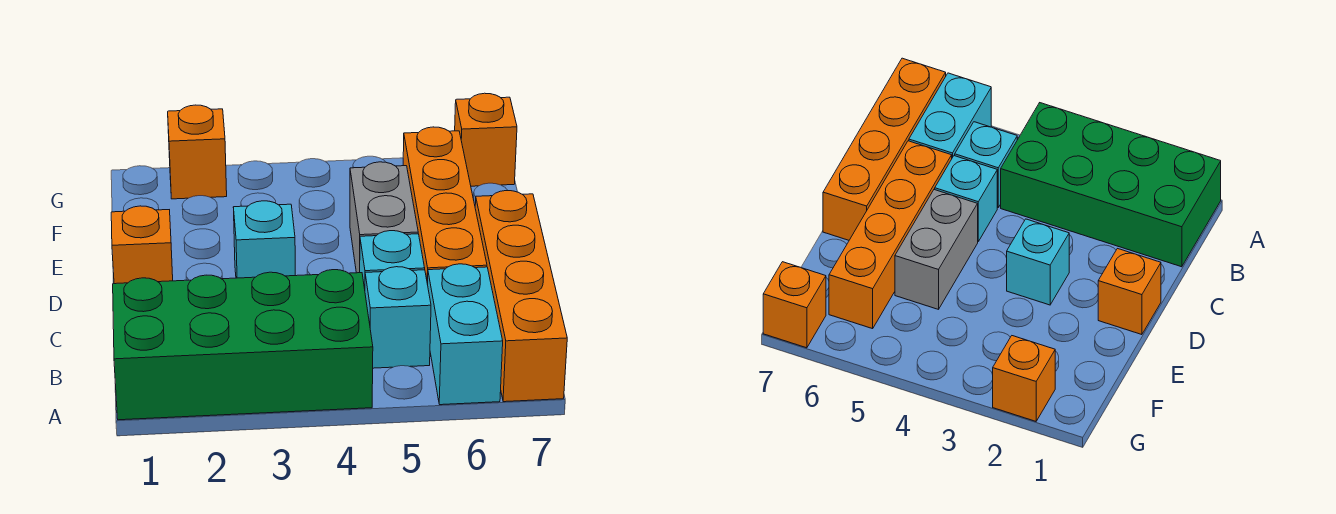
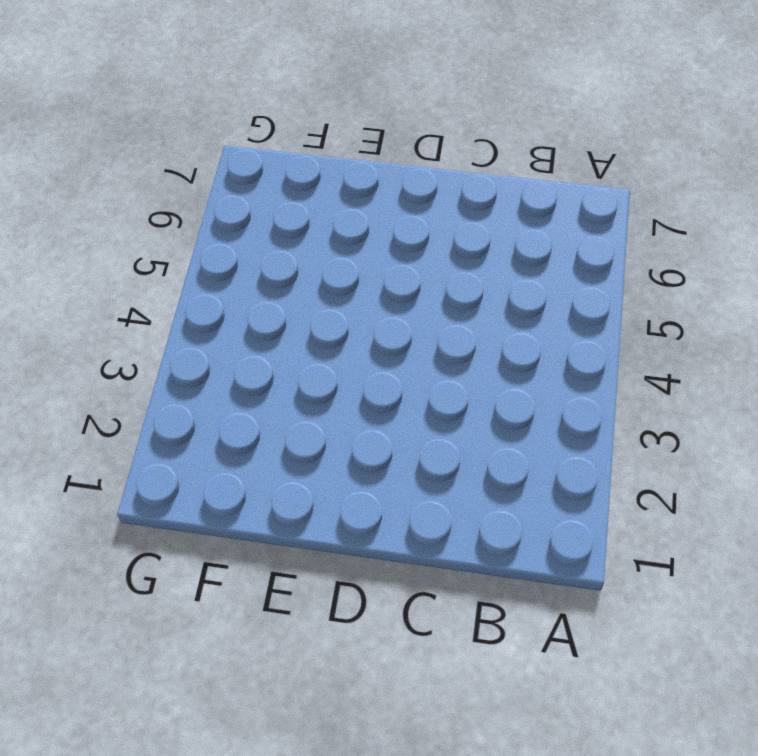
none -> green brick A1:B4 level 1
none -> cyan brick A6:B6 level 1

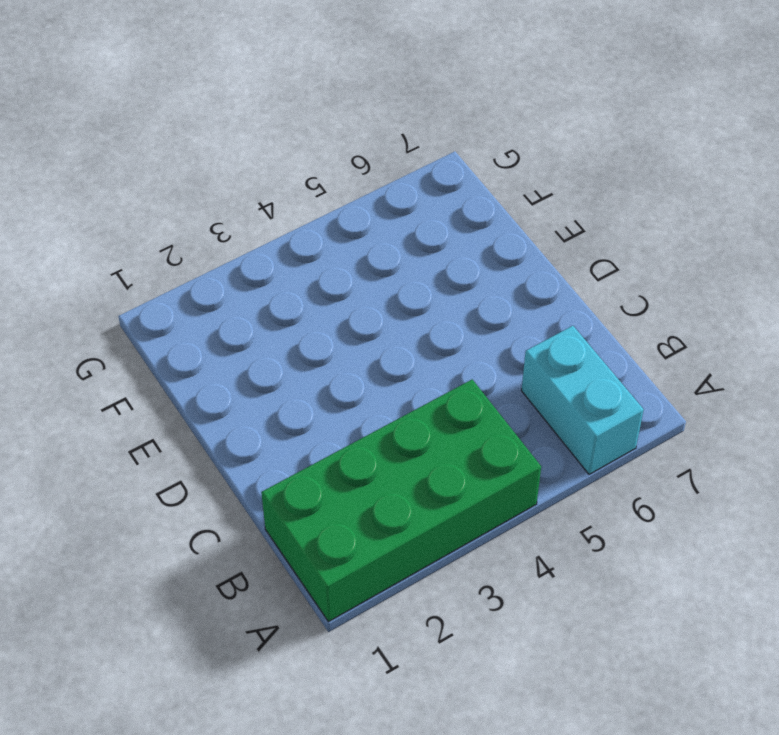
none -> orange brick A7:D7 level 1
none -> cyan brick B5 level 1

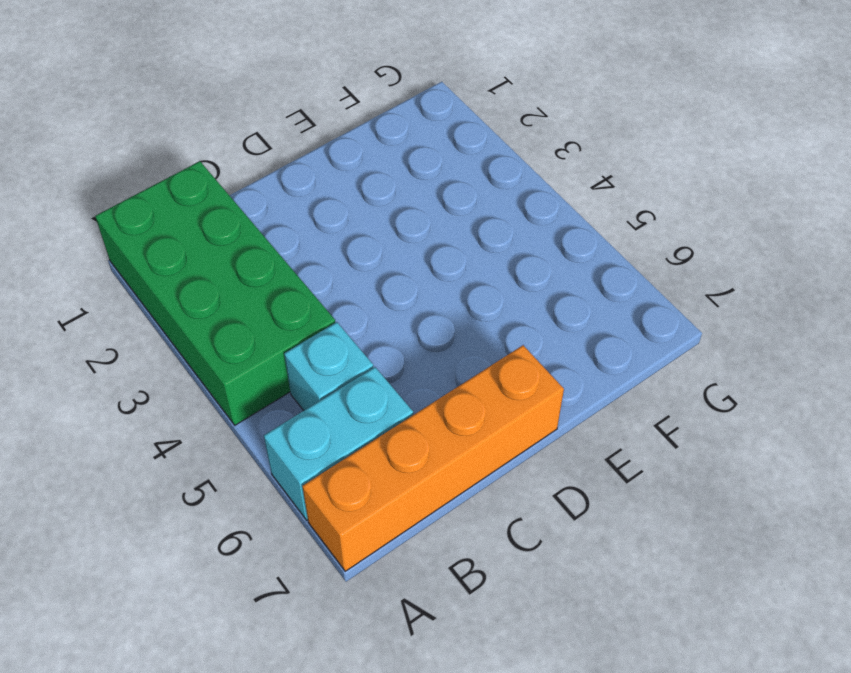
none -> cyan brick C5 level 1
none -> orange brick C6:F6 level 1

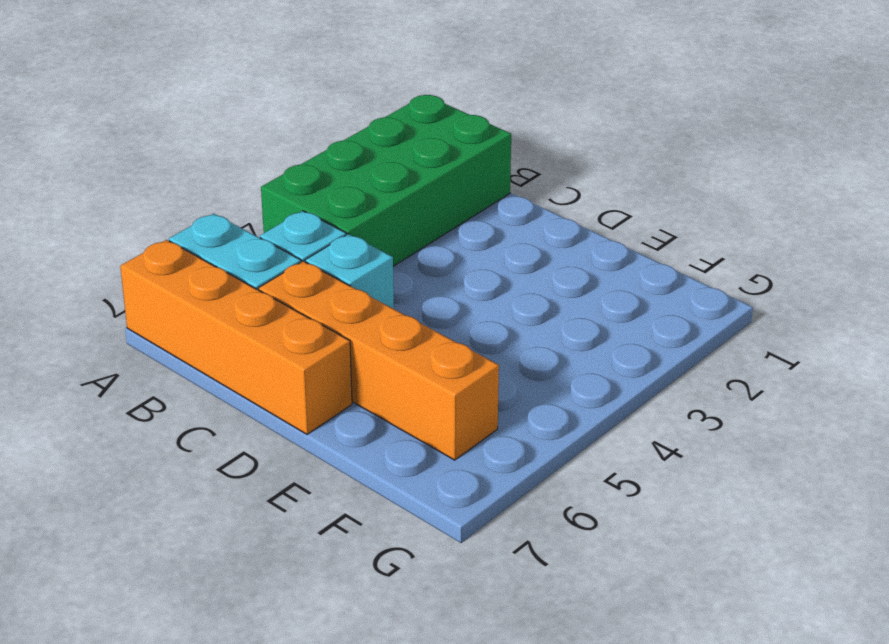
none -> orange brick D1 level 1
none -> cyan brick D3 level 1

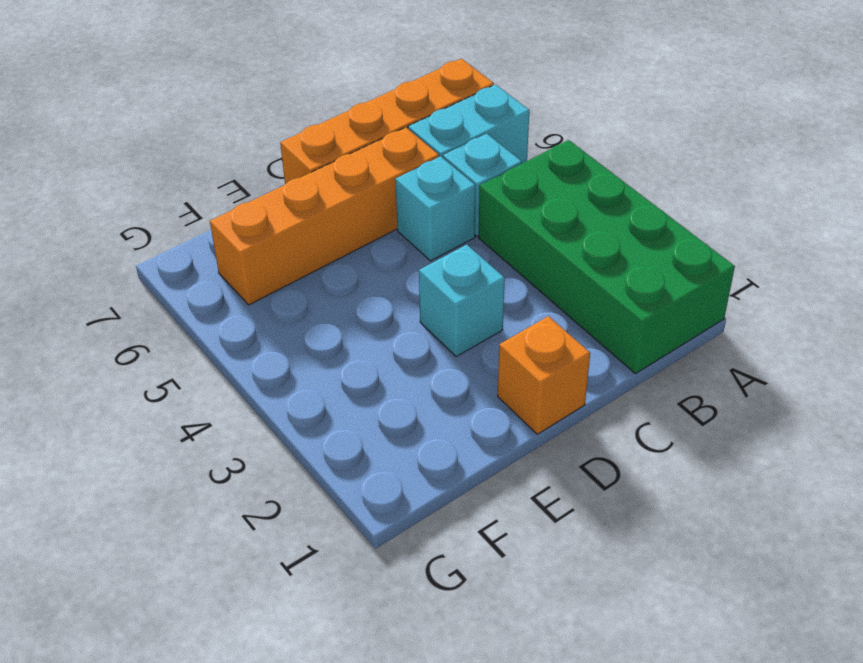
none -> grey brick D5:E5 level 1
none -> orange brick G2 level 1

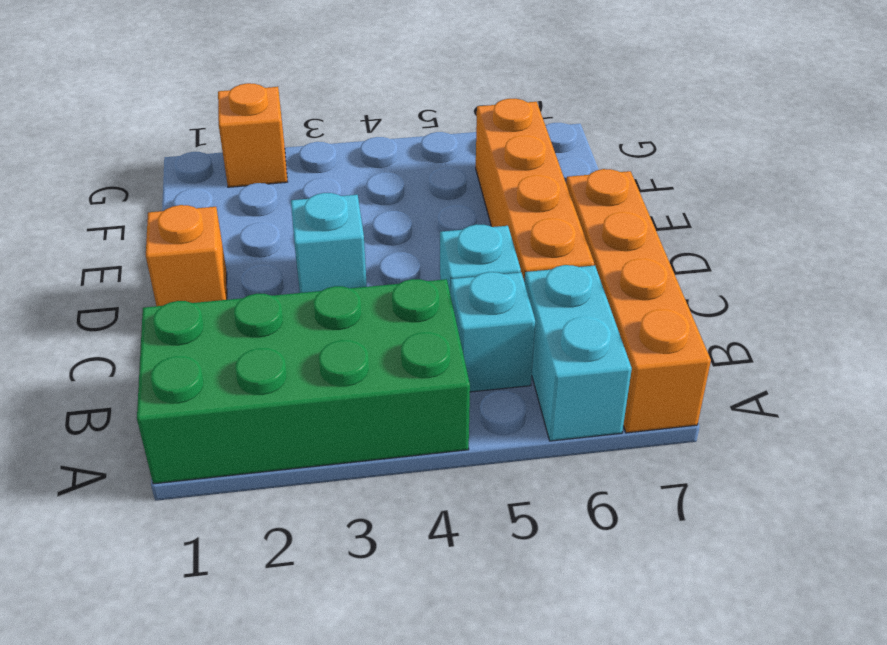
none -> grey brick D5:E5 level 1
none -> orange brick G7 level 1

